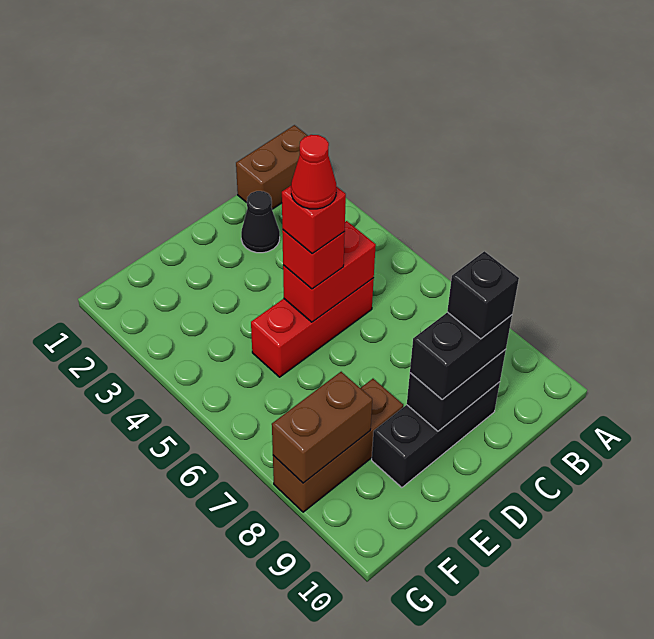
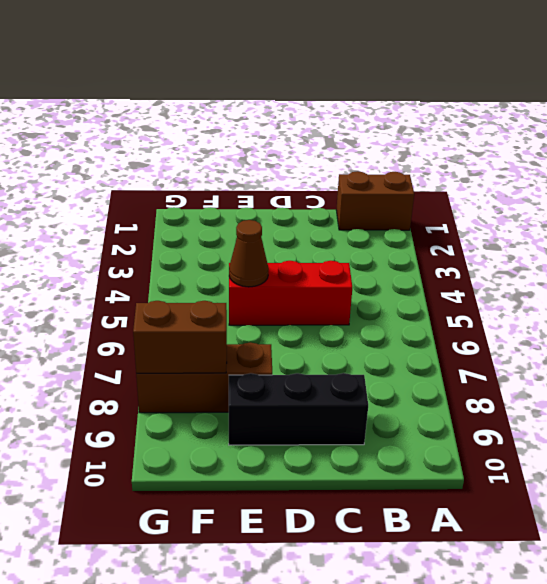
brown cone E5 level 2 -> none
none -> black cone C2 level 1
none -> red brick C5:D5 level 2
none -> black brick C9:D9 level 2

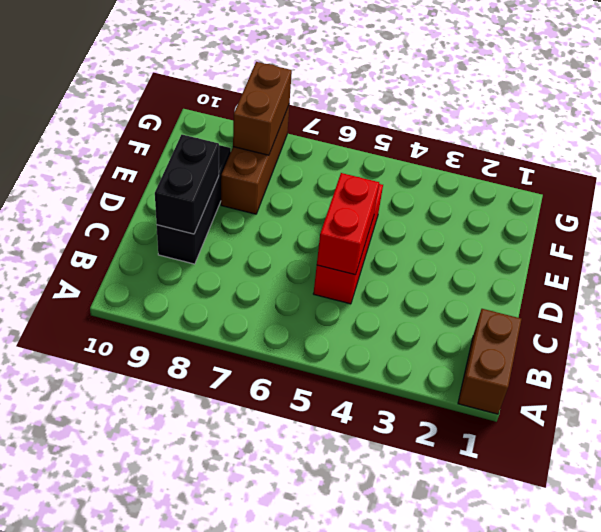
none -> black cone C2 level 1
none -> black brick C9:D9 level 3
none -> red brick D5 level 3

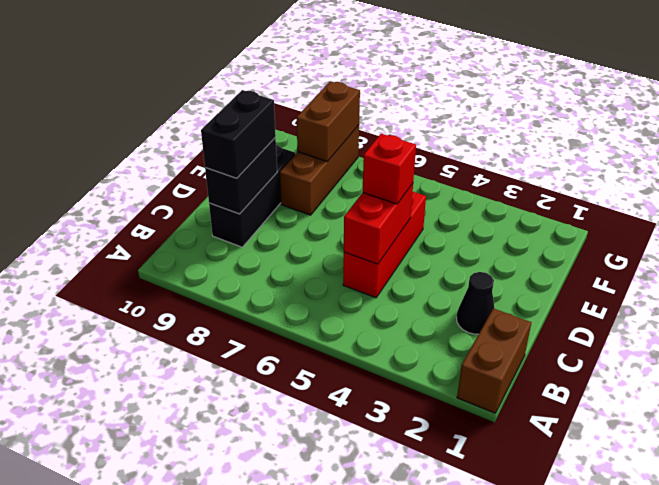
none -> black brick C9 level 4
none -> red brick D5 level 4
none -> red cone D5 level 5

